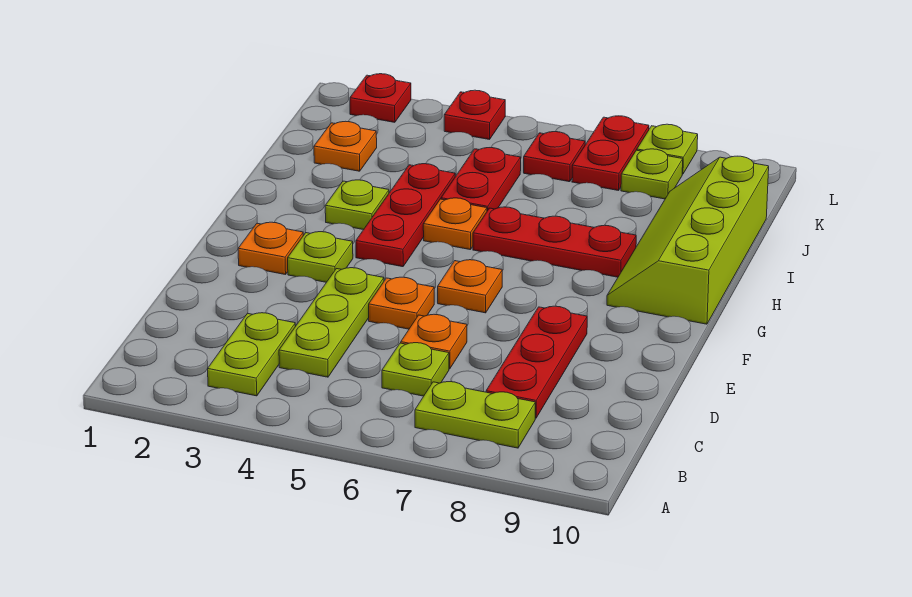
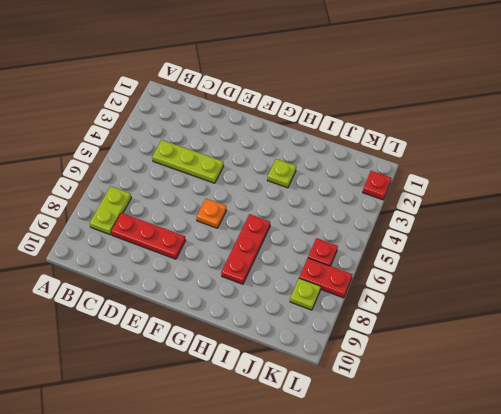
none -> lime plate B3:C3 level 1
none -> lime plate C6 level 1
none -> orange plate D6 level 1

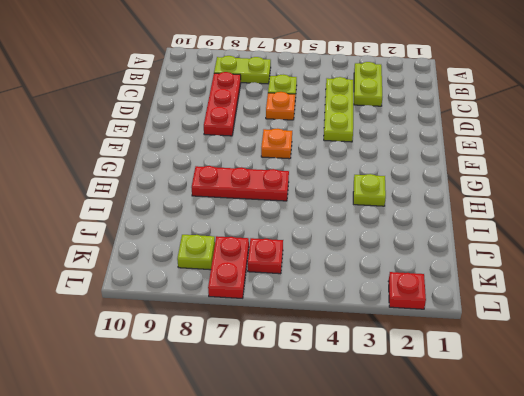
none -> orange plate E5 level 1
none -> orange plate F2 level 1
none -> lime plate F3 level 1

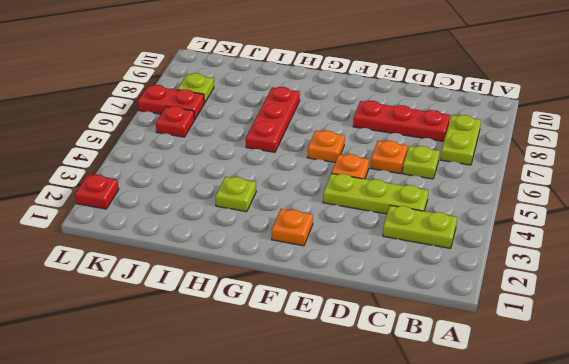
none -> lime plate F3 level 1
none -> red plate G4:I4 level 1
none -> lime slope G9:J10 level 1 top 10

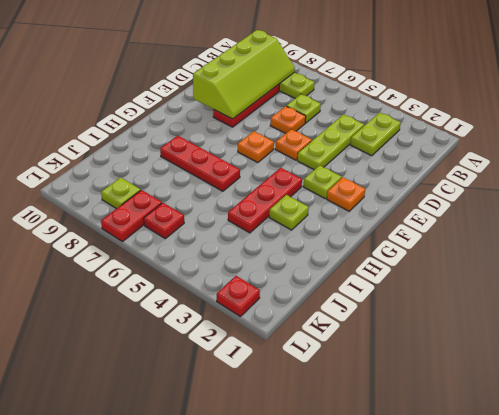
lime slope B8:E9 level 2 top 9 -> lime slope G9:J10 level 1 top 10
none -> orange plate H5 level 1
none -> red plate I5:J5 level 1
none -> orange plate J2 level 1

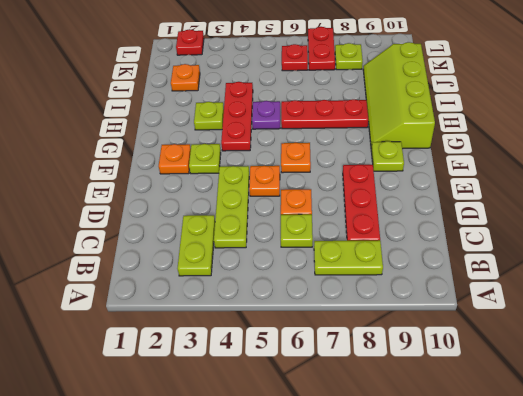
lime plate F9 level 1 -> lime plate L8 level 1
purple plate H5 level 1 -> orange plate H5 level 1
none -> red plate I5:J5 level 1
none -> red plate L4 level 1

